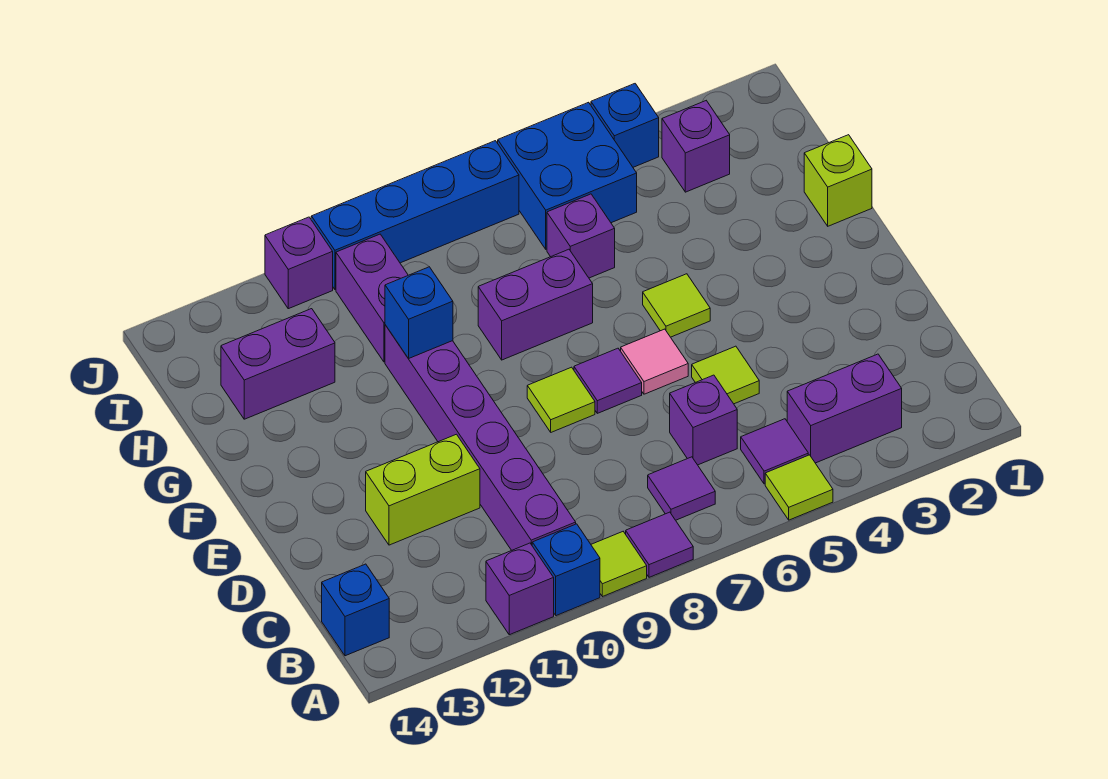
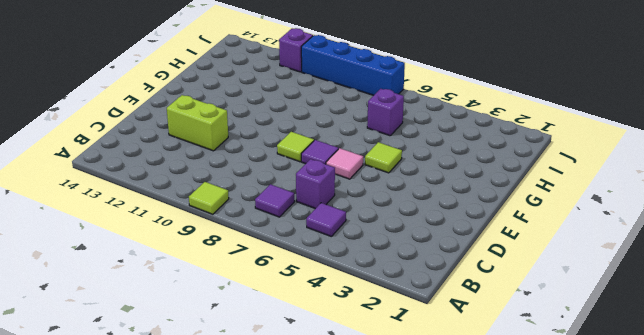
none -> lime tile A5 level 1
none -> purple tile A8 level 1
none -> blue brick A10 level 1

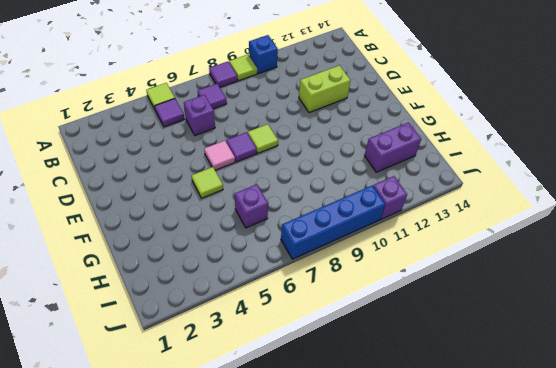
none -> purple brick A11 level 1
none -> purple brick B3:B4 level 1
none -> purple brick B10:G10 level 1

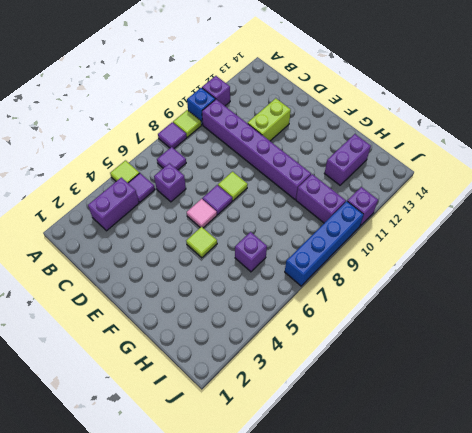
none -> blue brick B14 level 1
none -> lime tile D5 level 1
none -> lime brick G1 level 1

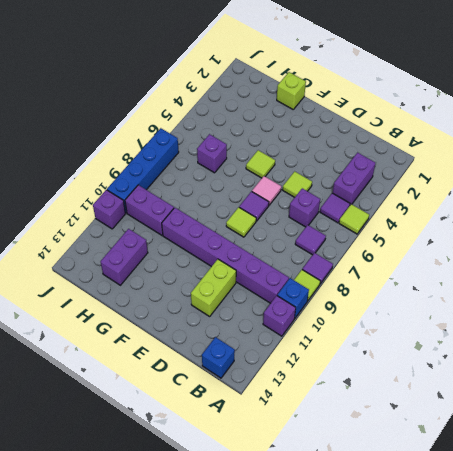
none -> purple brick G7:G8 level 1
none -> purple brick I3 level 1
none -> blue brick I5:J6 level 1

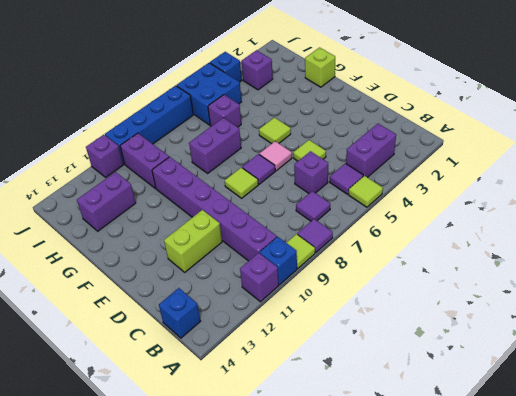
none -> blue brick G10 level 2

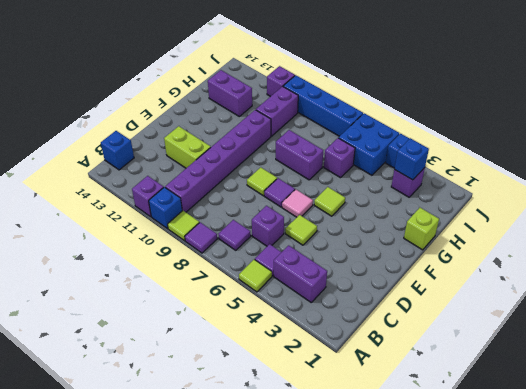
blue brick I3 level 2 -> blue brick G10 level 2

